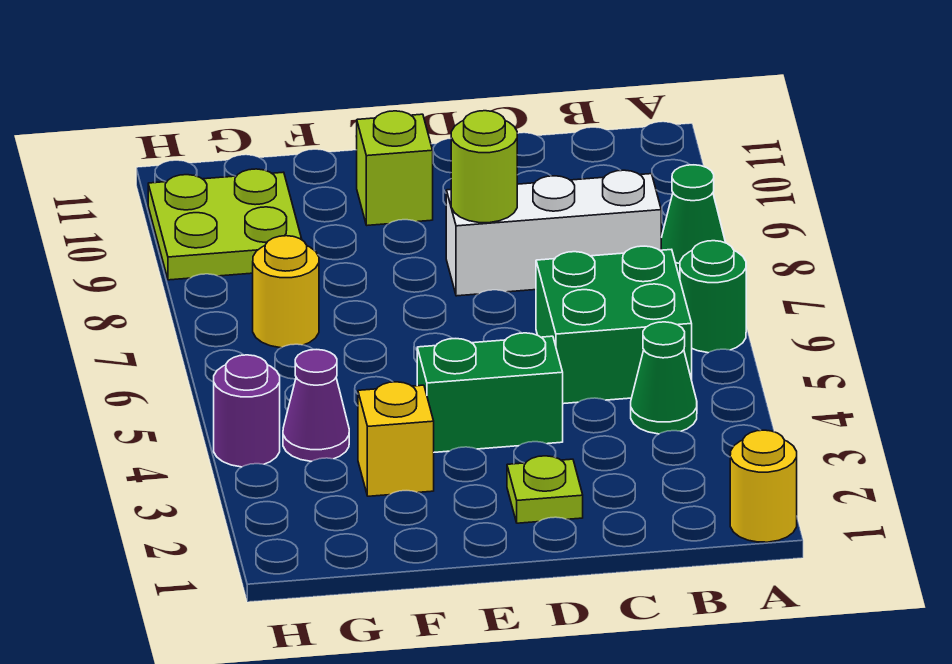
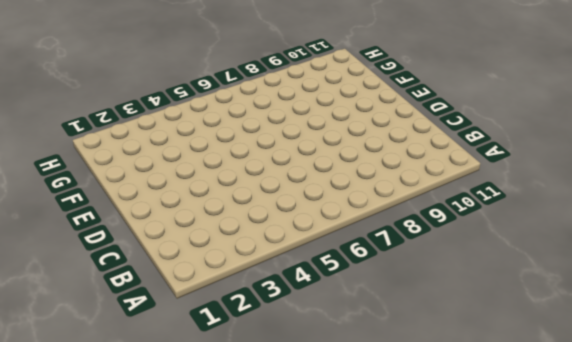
none -> yellow round brick A1 level 1
none -> green round brick A6 level 1
none -> green cone A8 level 1

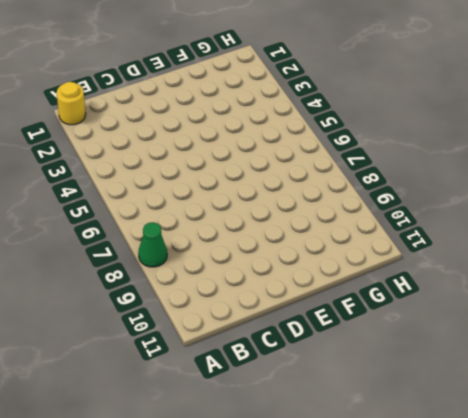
none -> green round brick A6 level 1
none -> green cone B4 level 1
none -> green brick B5:C6 level 1

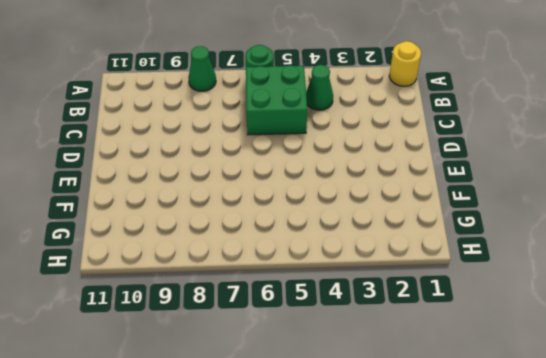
none -> white brick B8:D8 level 1
none -> lime plate D2 level 1
none -> green brick D4:E4 level 1

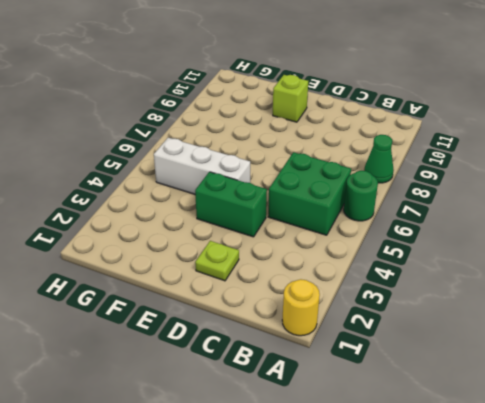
white brick E5:G5 level 1 -> white brick B8:D8 level 1
none -> green cone B4 level 1
none -> yellow brick F3 level 1
none -> purple cone G4 level 1

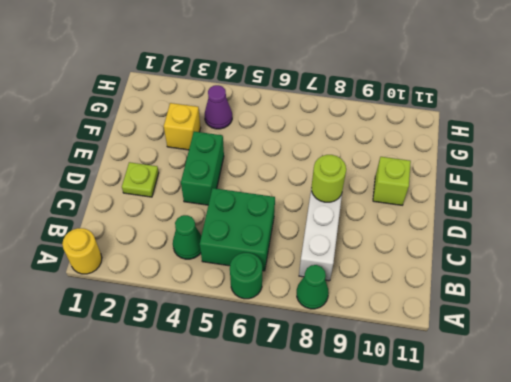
none -> yellow round brick G7 level 1
none -> lime plate G9:H10 level 1
none -> purple round brick H4 level 1

